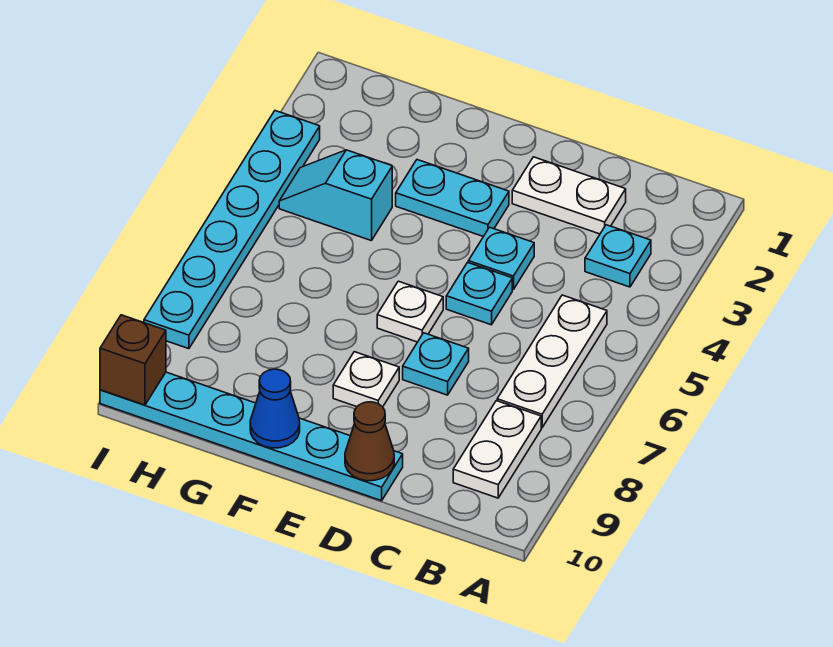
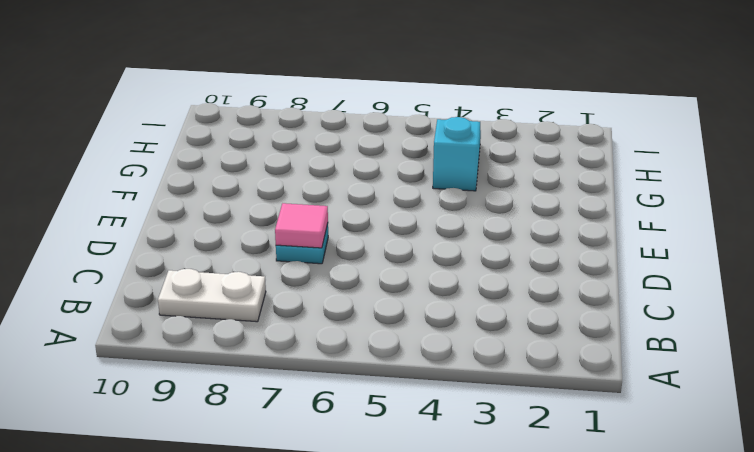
pink tile D7 level 2 -> none
none -> cyan plate B3 level 1
none -> white plate B5:B7 level 1
none -> white plate C2:D2 level 1

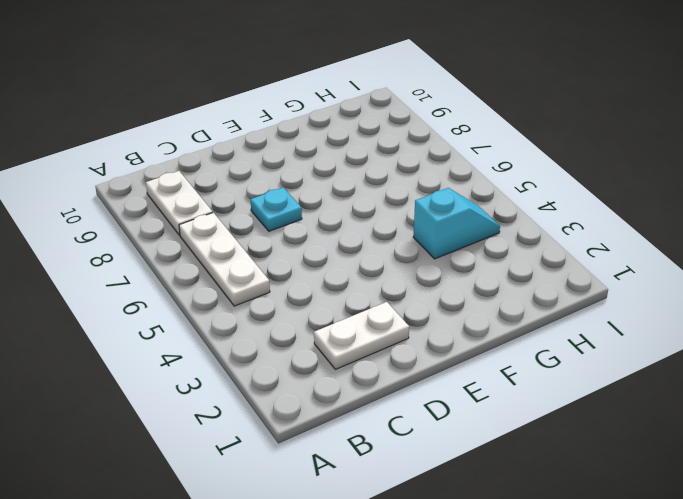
none -> cyan plate B3 level 1
none -> cyan plate D4 level 1
none -> cyan plate D5 level 1

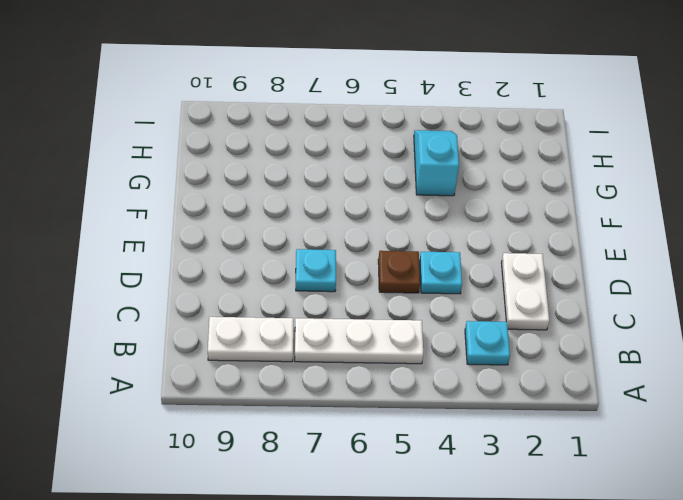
brown plate D5 level 1 -> cyan plate D5 level 1
none -> cyan plate D10:I10 level 1
none -> cyan plate E3:F3 level 1
none -> white plate E6 level 1

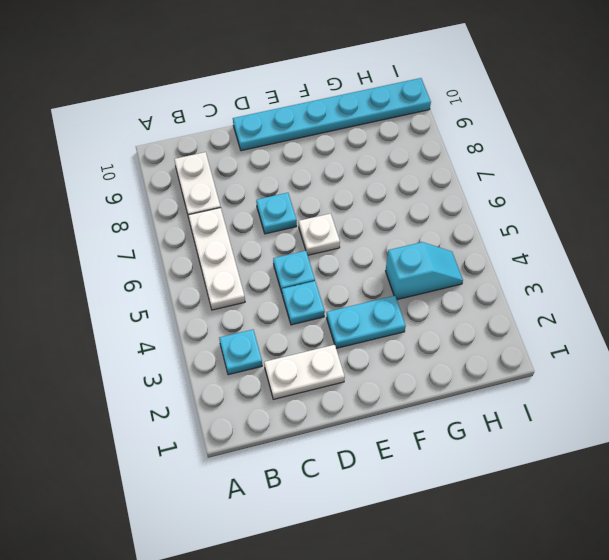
none -> white plate E8 level 1
none -> cyan plate I3:I8 level 1
none -> brown cone D10 level 2

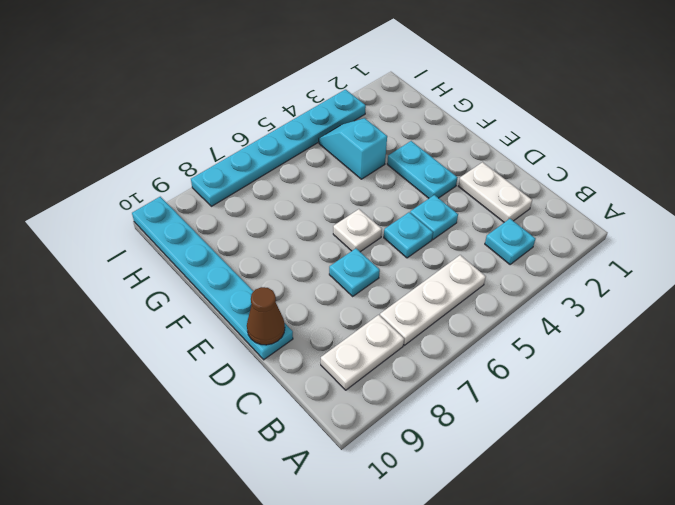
none -> white plate E8 level 1
none -> blue cone F10 level 2
none -> brown brick I10 level 2

